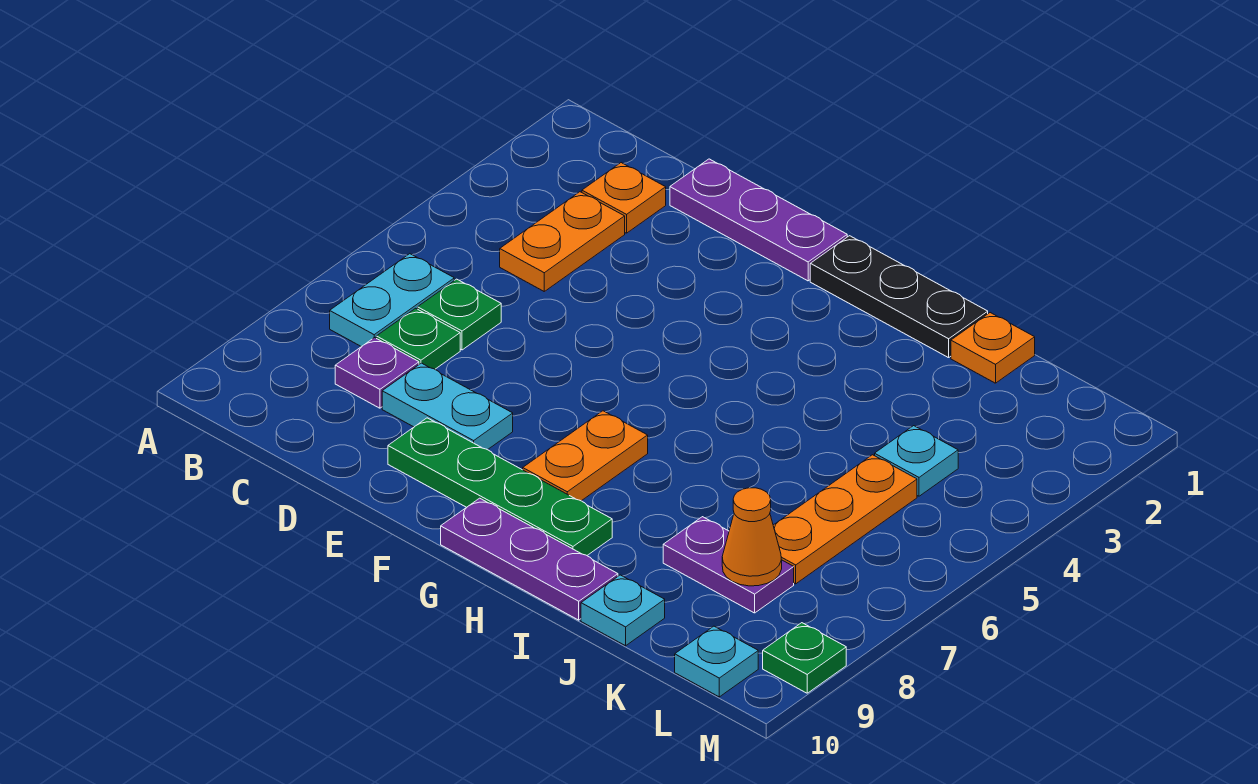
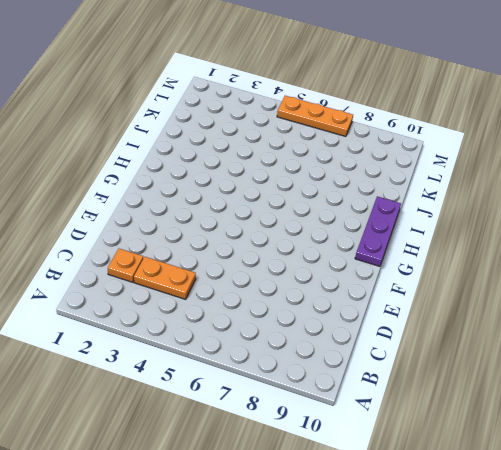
orange plate M5:M7 level 1 -> orange plate K5:K7 level 1
none -> cyan plate B6:B7 level 1
none -> green plate C6 level 1
none -> green plate C7 level 1

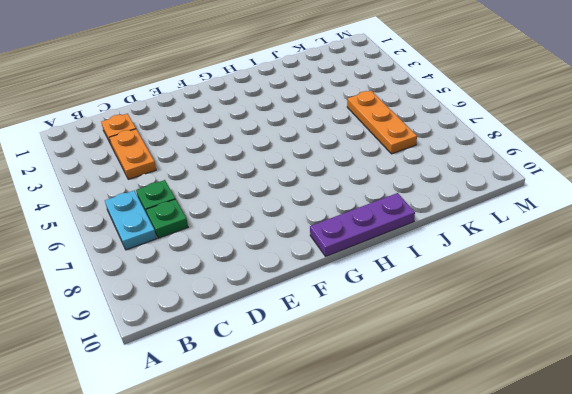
none -> purple plate C8 level 1
none -> purple plate D1:F1 level 1
none -> cyan plate D8:E8 level 1

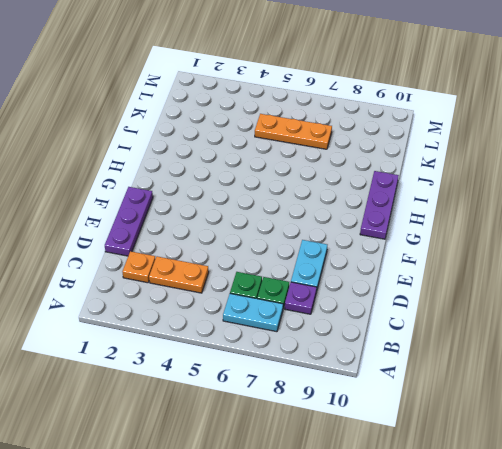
none -> green plate E9:H9 level 1
none -> black plate G1:I1 level 1
none -> orange plate G7:G8 level 1

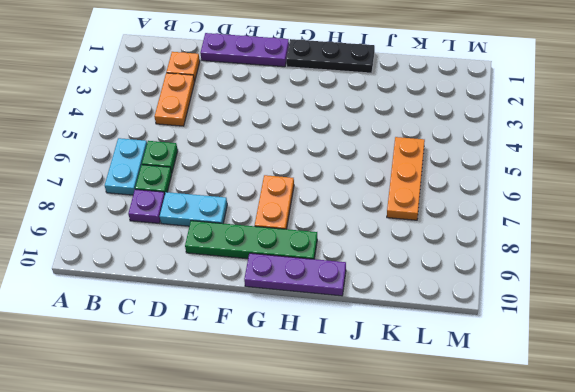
none -> orange plate J1 level 1
none -> purple plate J8:K8 level 1
none -> cyan plate J10 level 1

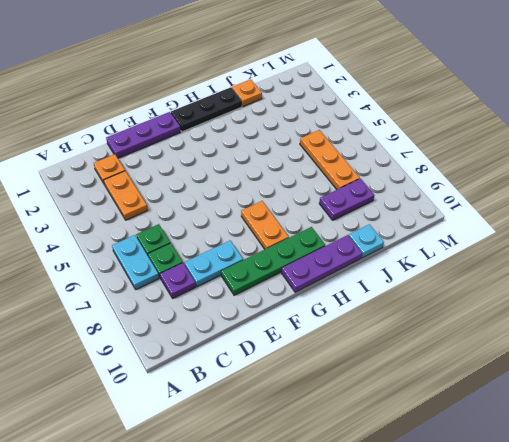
none -> cyan plate K4 level 1
none -> cyan plate L10 level 1
none -> green plate M9 level 1

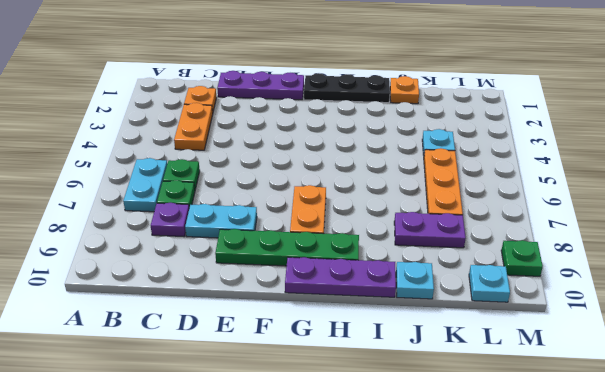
none -> orange cone K8 level 2

